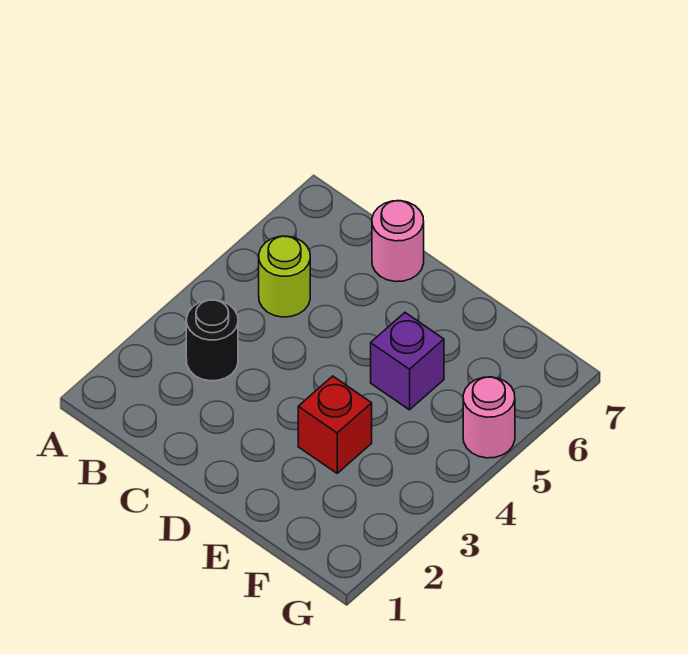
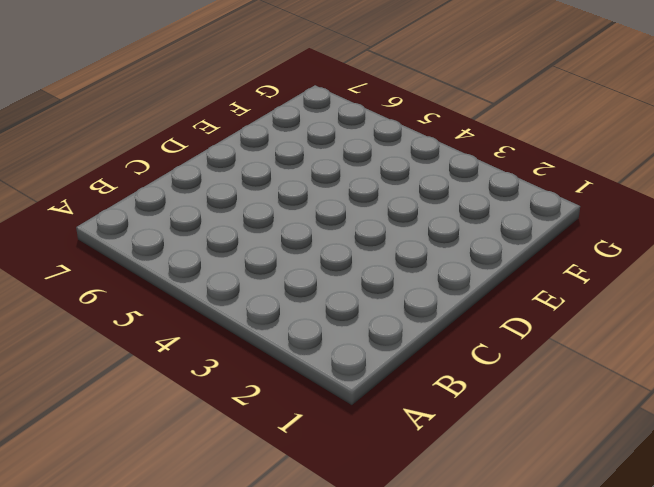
none -> black round brick B3 level 1
none -> lime round brick B5 level 1

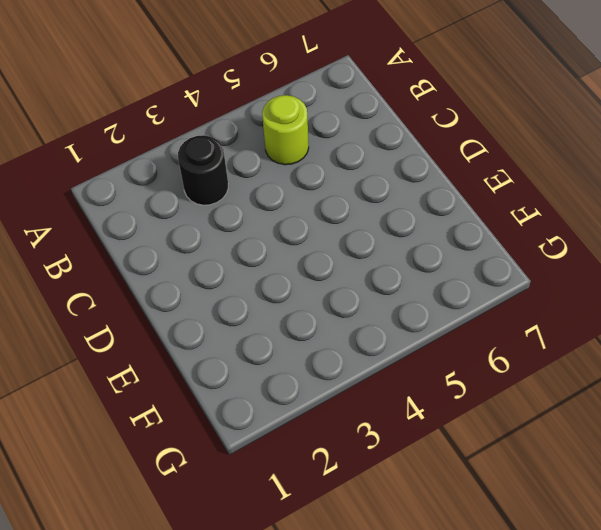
none -> pink round brick C7 level 1
none -> red brick E3 level 1

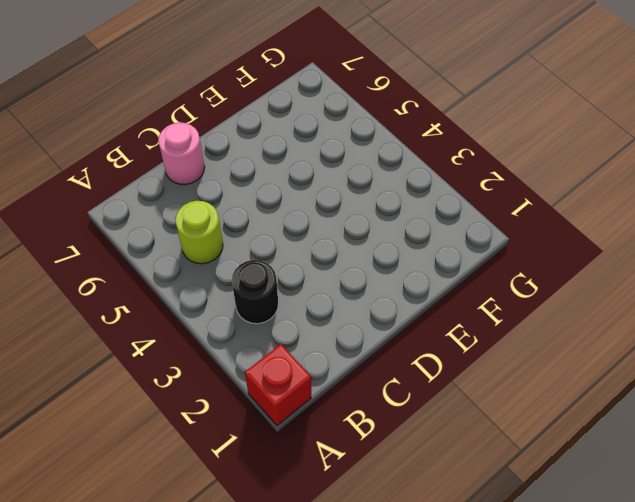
red brick A1 level 1 -> red brick E3 level 1
none -> purple brick E5 level 1
none -> pink round brick G5 level 1

